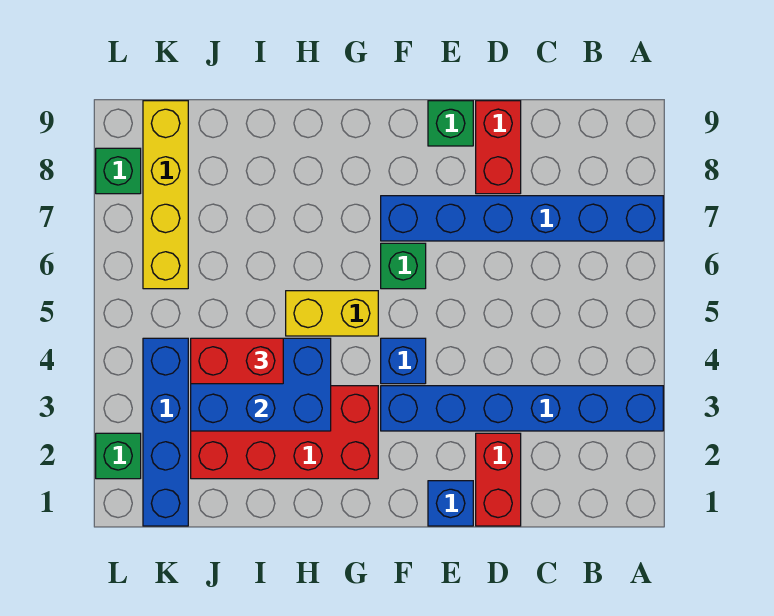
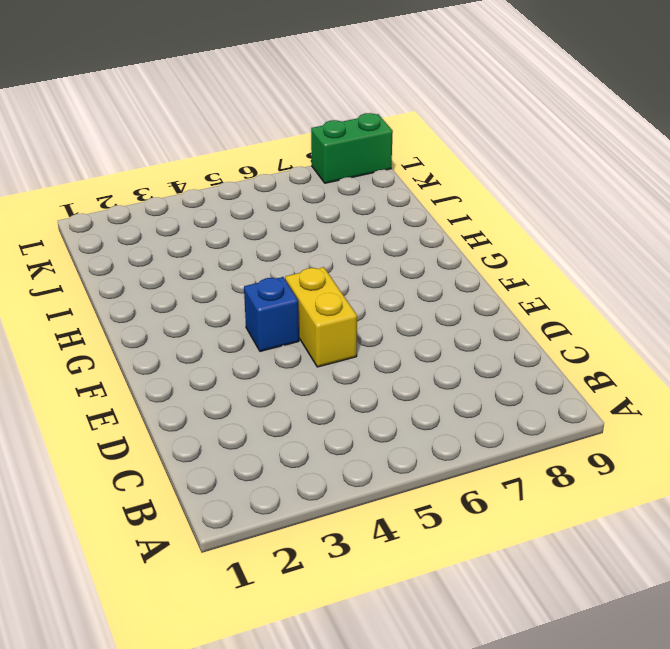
yellow brick E5:F5 level 1 -> yellow brick G5:H5 level 1
green brick L8:L9 level 1 -> green brick L8 level 1
none -> blue brick A3:F3 level 1
none -> blue brick A7:F7 level 1
none -> red brick D1:D2 level 1

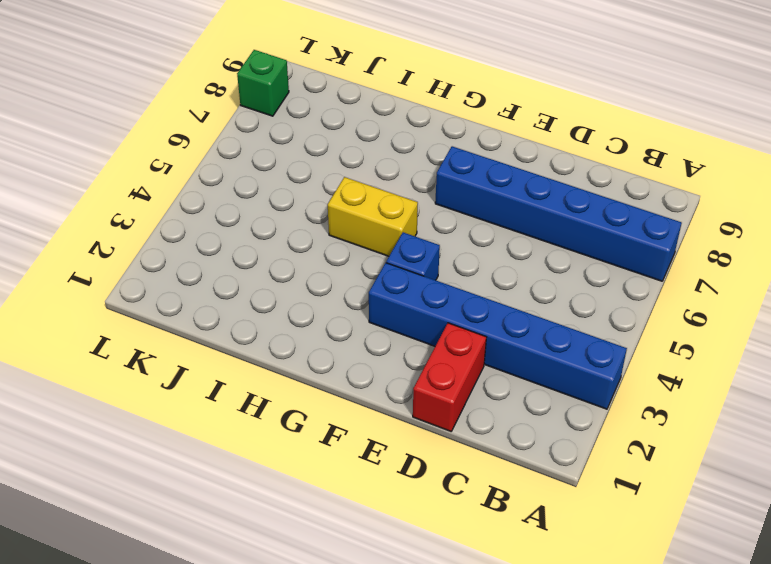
none -> red brick D8:D9 level 1
none -> blue brick E1 level 1
none -> green brick E9 level 1

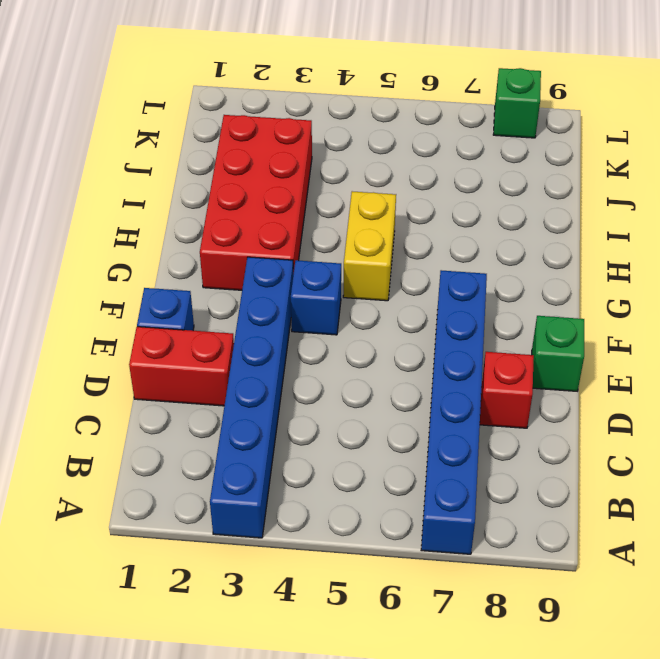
red brick D8 level 1 -> red brick D8:D9 level 1
none -> green brick F6 level 1
none -> blue brick K1:K4 level 1
none -> yellow brick K6:K9 level 1

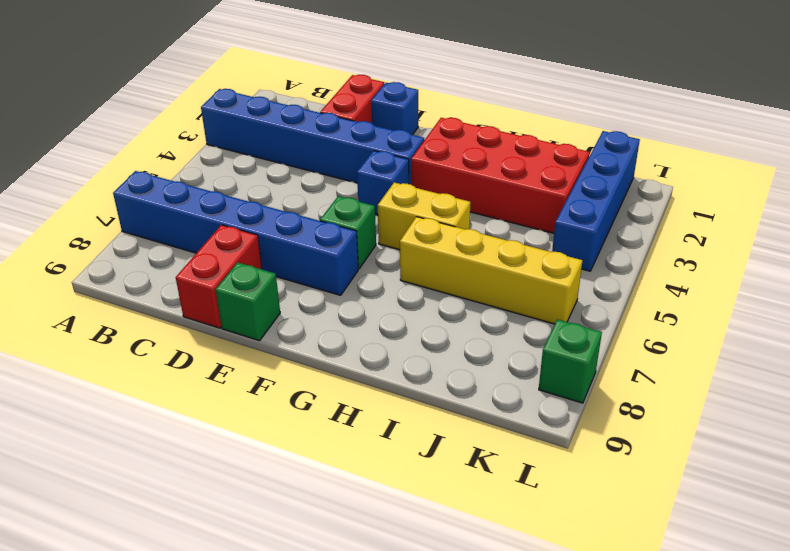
yellow brick H6:K6 level 1 -> yellow brick K6:K9 level 1
none -> green brick L2 level 1
none -> blue brick H3:J4 level 2
none -> red brick I4:J4 level 3

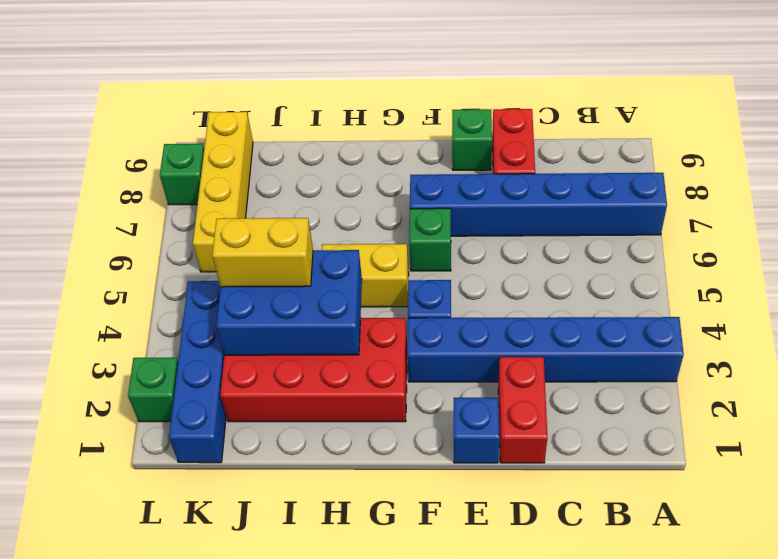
yellow brick I4:J4 level 3 -> red brick I4:J4 level 3

